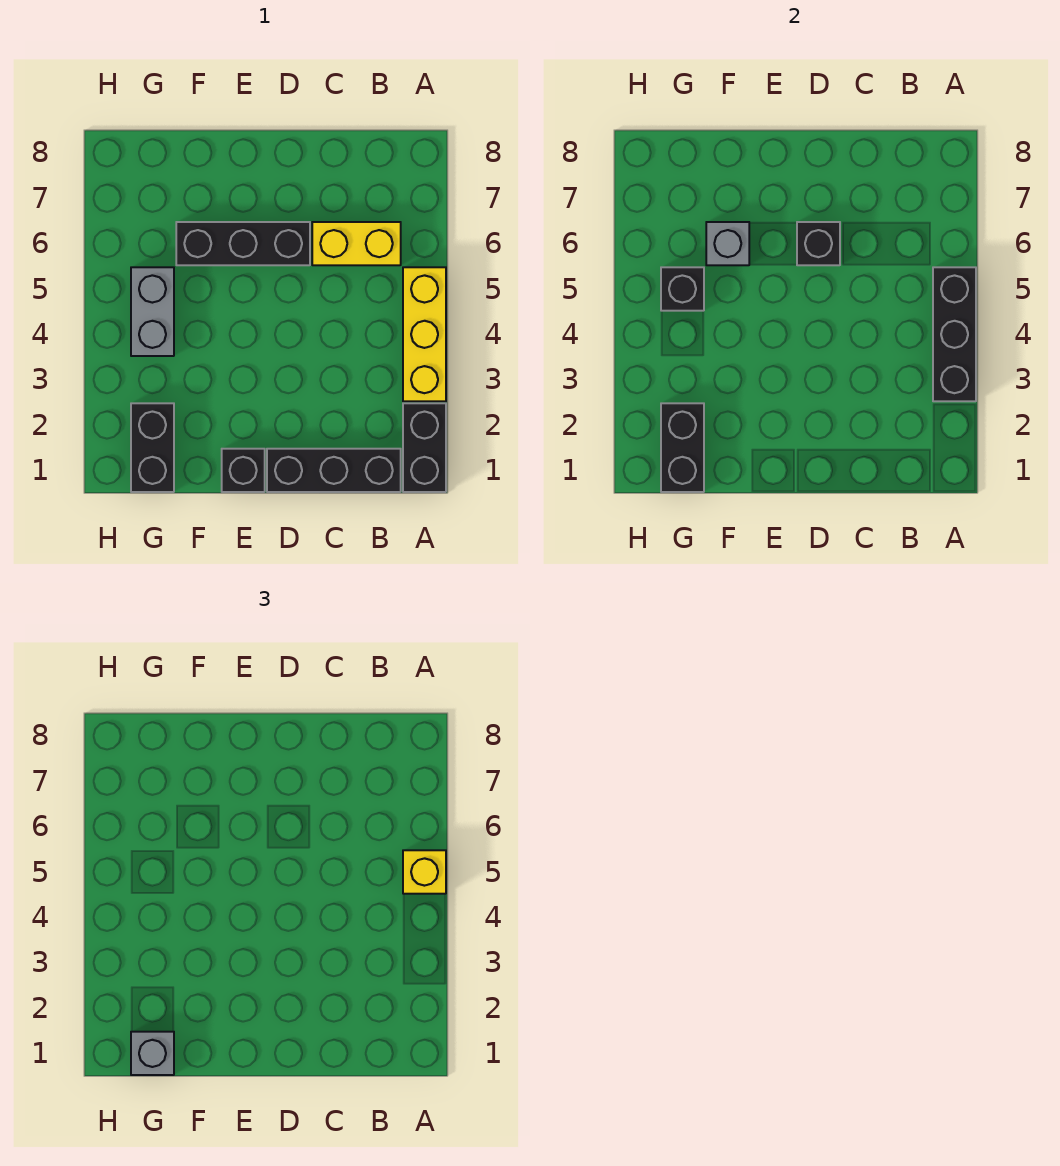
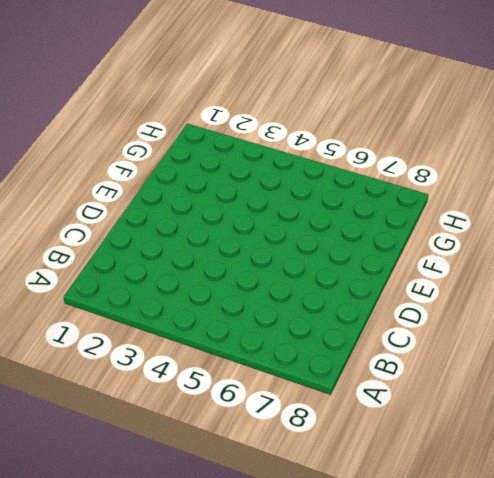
none -> black brick A1:A2 level 1
none -> yellow brick A3:A5 level 1
none -> black brick B1:D1 level 1

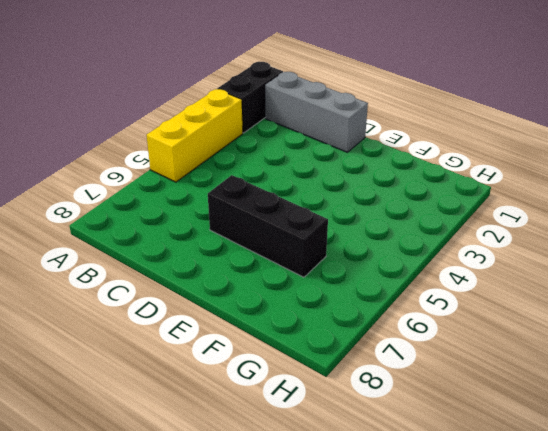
grey brick B1:D1 level 1 -> black brick B1:D1 level 1
none -> yellow brick B6:C6 level 1
none -> black brick E1 level 1
none -> black brick G1:G2 level 1

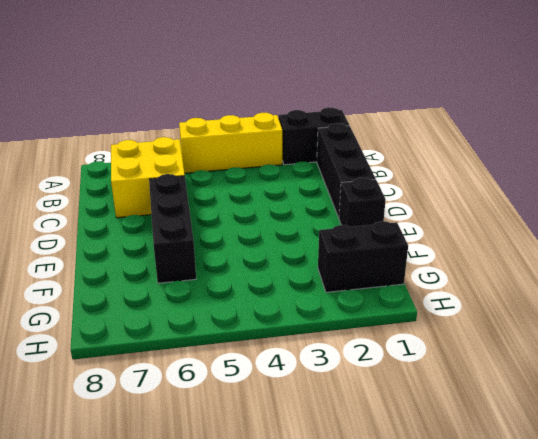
yellow brick B6:C7 level 1 -> yellow brick B6:C6 level 1
none -> grey brick G4:G5 level 1
none -> black brick A3:A5 level 2
none -> black brick D6 level 2

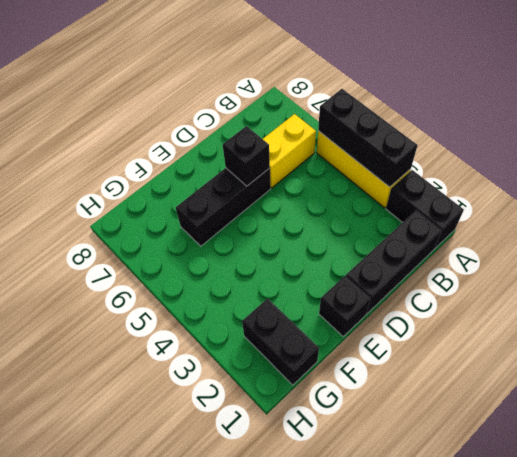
none -> grey brick G4:G5 level 1
none -> grey brick F6 level 2
none -> black brick G1:G2 level 2

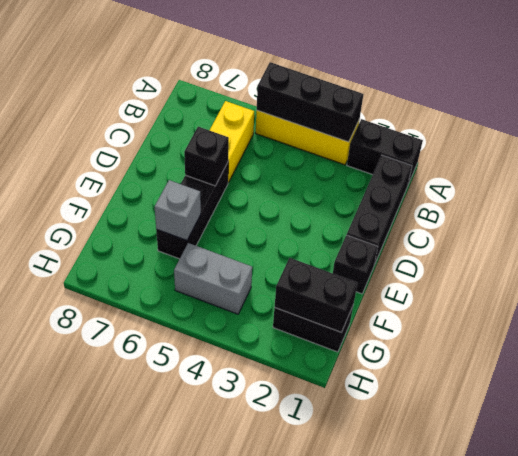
none -> black brick G5 level 2
none -> yellow brick A5 level 3
none -> grey brick G1 level 3

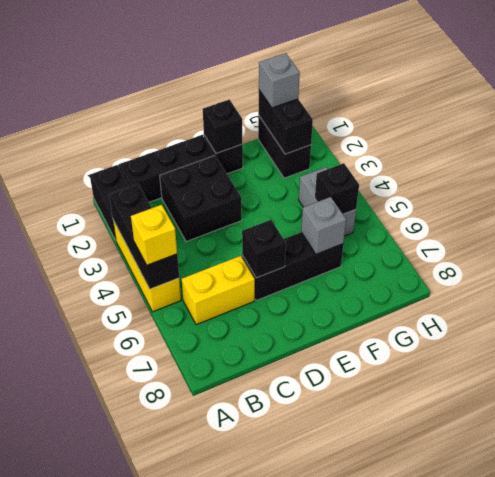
black brick C2:D3 level 1 -> none
black brick E1 level 2 -> none

